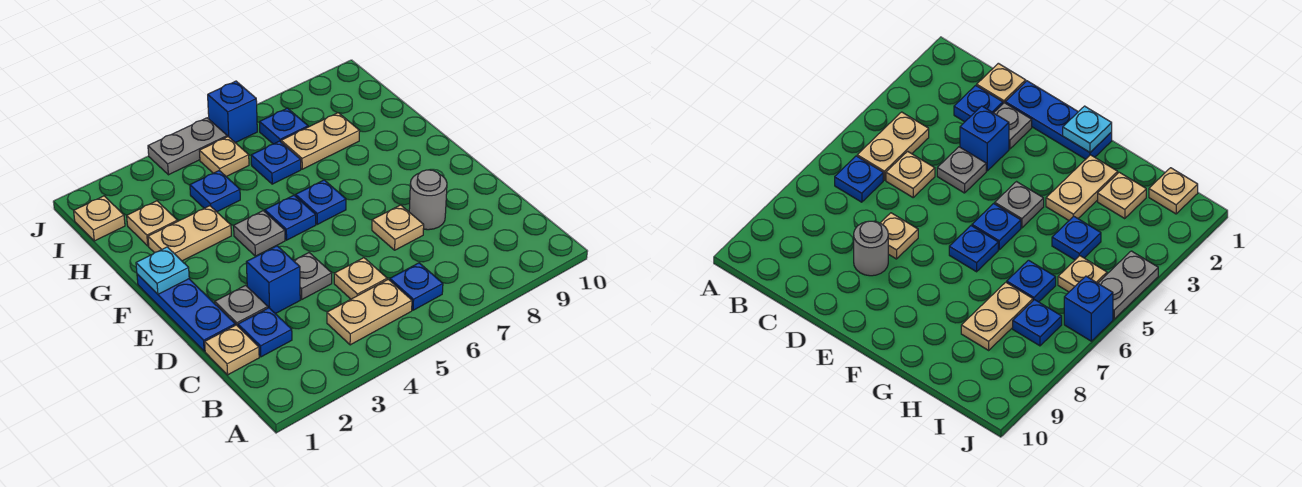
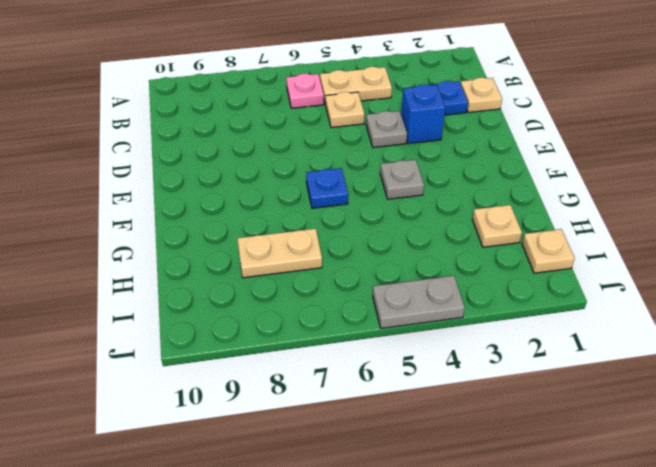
pink plate B6 level 1 -> blue plate B6 level 1
none -> blue plate D1:F1 level 1
none -> grey plate D2 level 1
none -> tan plate D7 level 1

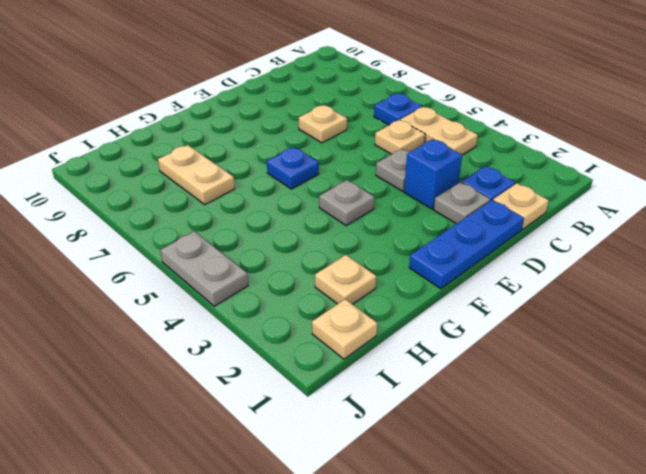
none -> grey round brick D8 level 1
none -> blue plate F5 level 1
none -> tan plate G2:G3 level 1

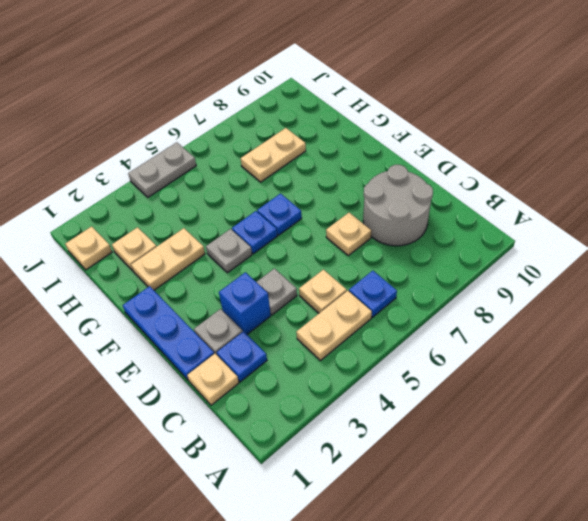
grey round brick C8:D9 level 1 -> grey round brick D8 level 1
none -> blue plate H4 level 1
none -> blue plate H6 level 1
none -> tan plate I5 level 1

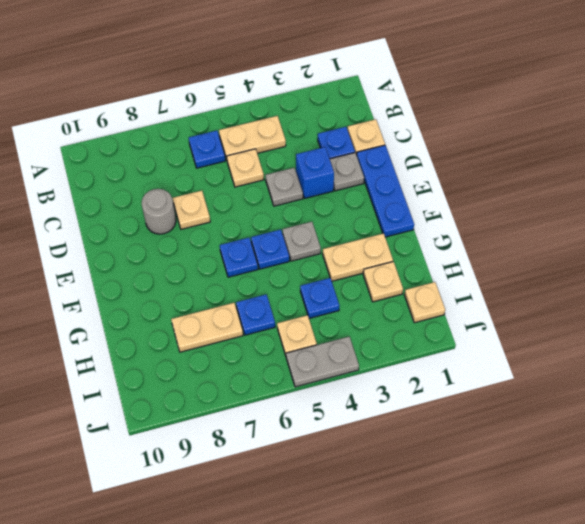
none -> blue plate I7 level 1
none -> blue brick J6 level 1
none -> cyan plate F1 level 2

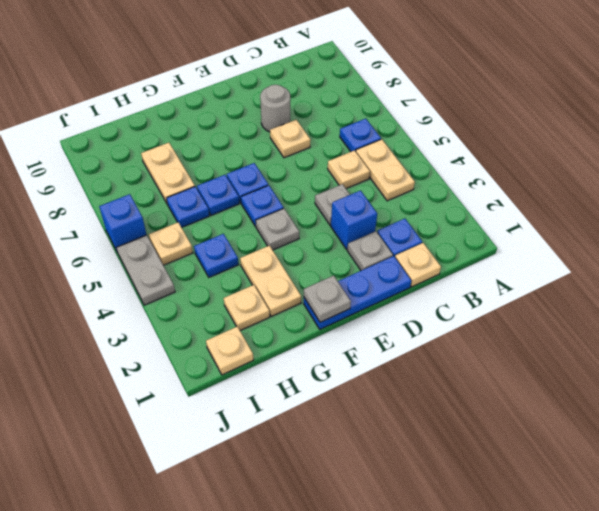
grey plate F1 level 2 -> cyan plate F1 level 2
blue plate G6 level 1 -> blue plate I7 level 1

